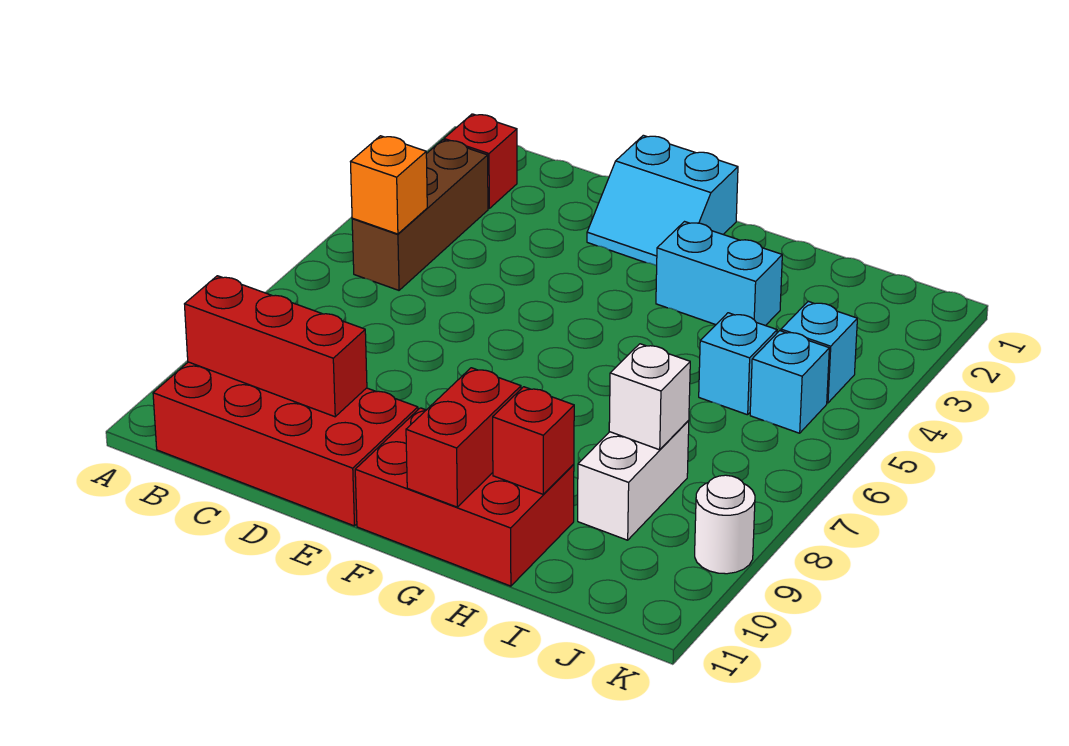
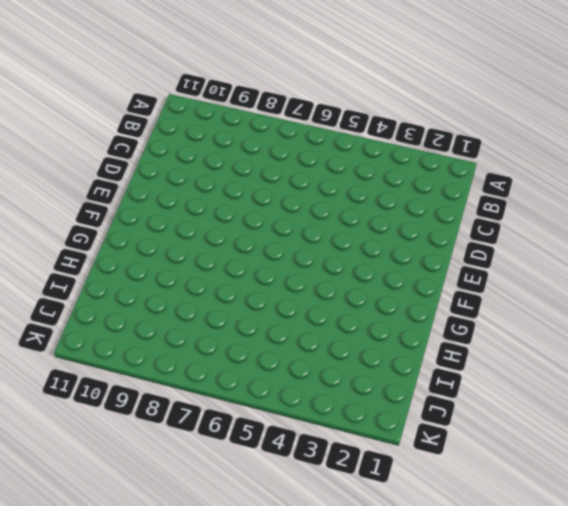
none -> red brick B2 level 1
none -> brown brick B3:B5 level 1
none -> red brick B10:E11 level 1

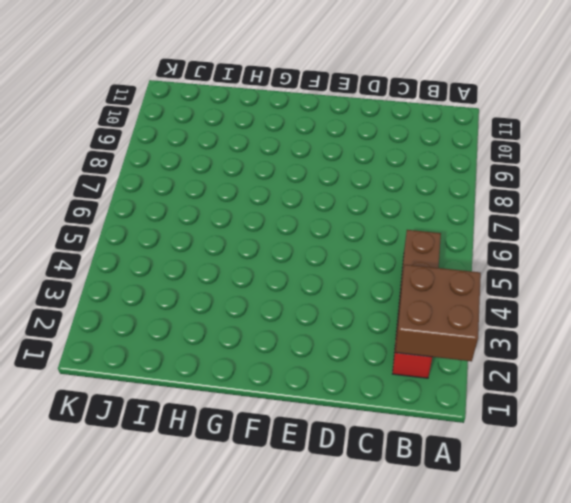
brown brick A2:B3 level 2 -> none
none -> red brick B10:E11 level 1
none -> cyan slope E1:F2 level 1 top 1
none -> red brick F10:H11 level 1

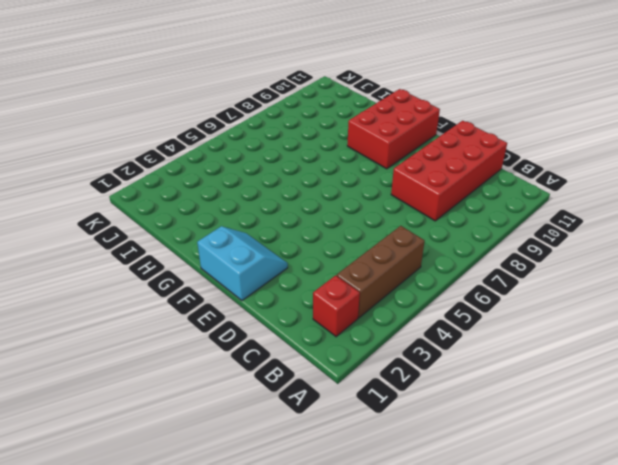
red brick C8:D11 level 1 -> red brick B10:E11 level 1
red brick F9:G11 level 1 -> red brick F10:H11 level 1
none -> cyan brick G3:H3 level 1
none -> cyan brick I5 level 1
none -> white brick I8:I9 level 1

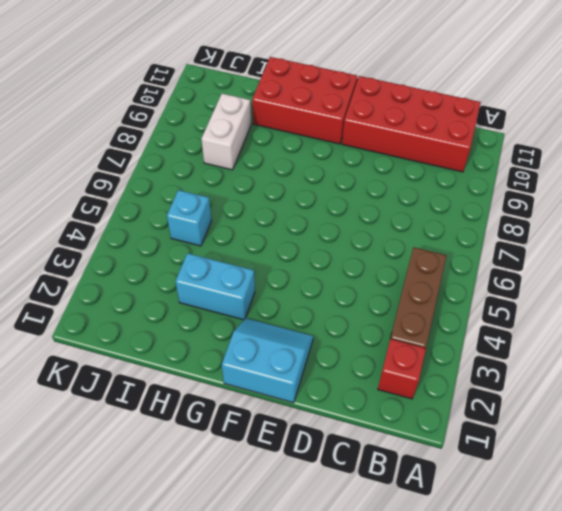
none -> cyan brick J4 level 1
none -> cyan brick J5 level 1
none -> white round brick K9 level 1

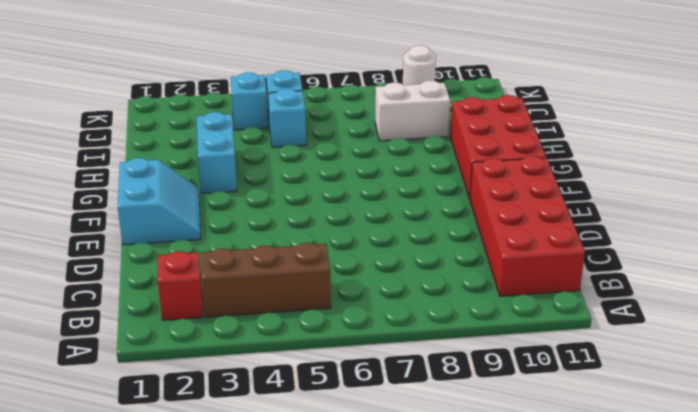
none -> orange brick B5 level 2
none -> red brick B10:D10 level 2
none -> red brick G10:G11 level 2

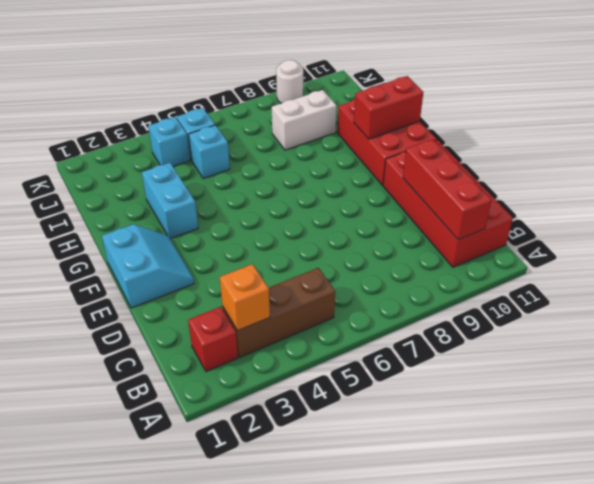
orange brick B3 level 2 -> orange brick B5 level 2
none -> red brick H10 level 2
none -> white brick I8 level 2

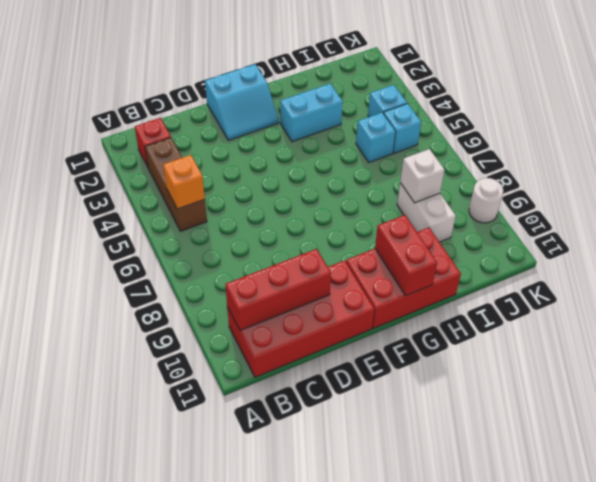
none -> red brick H10 level 2

